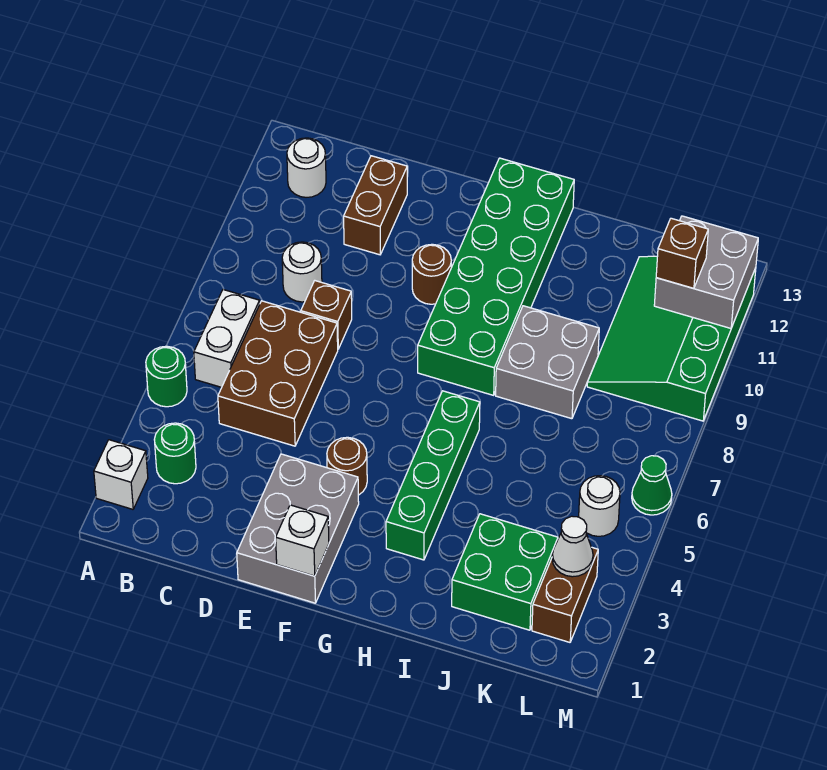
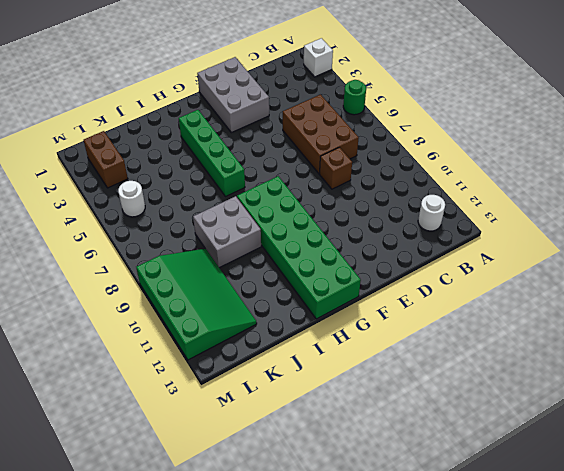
none -> green round brick B3 level 1
none -> white brick B6:B7 level 1
none -> white round brick C9 level 1

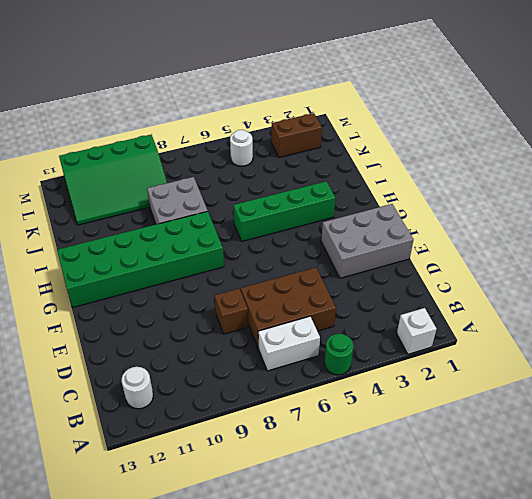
none -> green round brick B3 level 1
none -> white round brick C9 level 1
none -> brown brick D11:D12 level 1

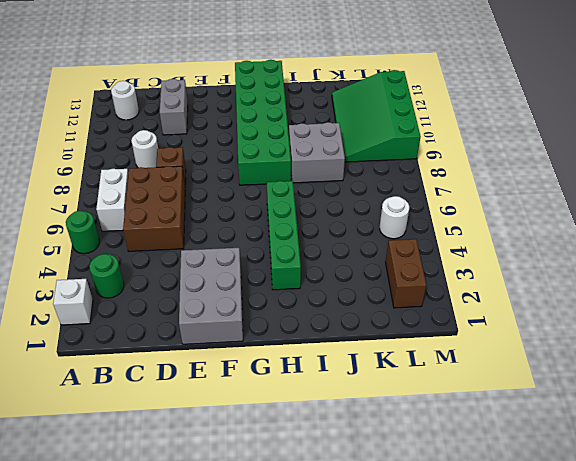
grey brick D11:D12 level 1 -> brown brick D11:D12 level 1
none -> brown round brick F4 level 1
none -> brown round brick F10 level 1
none -> green brick J2:K3 level 1

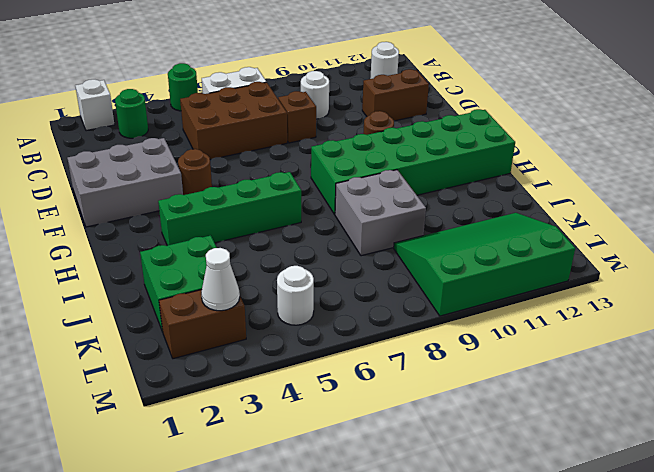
none -> green cone M6 level 1
none -> white brick F1 level 2
none -> grey brick L11:M12 level 2

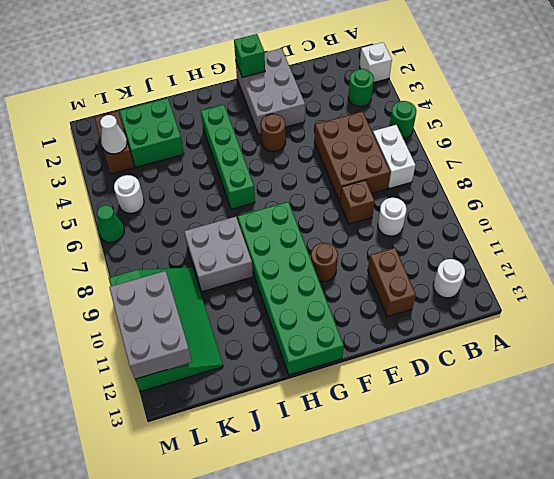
green brick F1 level 2 -> white brick F1 level 2
grey brick L10:M12 level 2 -> grey brick L11:M12 level 2
none -> brown brick L11 level 3

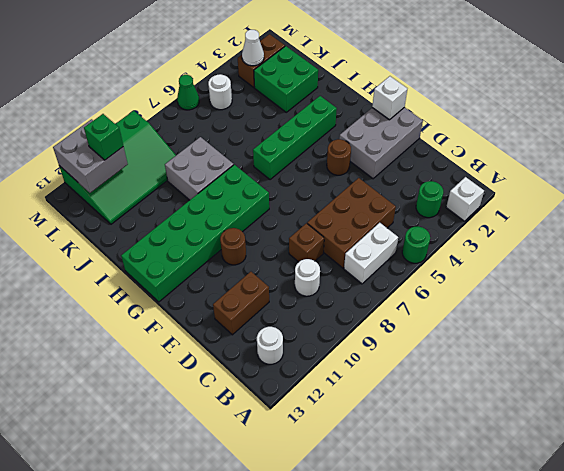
green brick L11 level 3 -> brown brick L11 level 3

